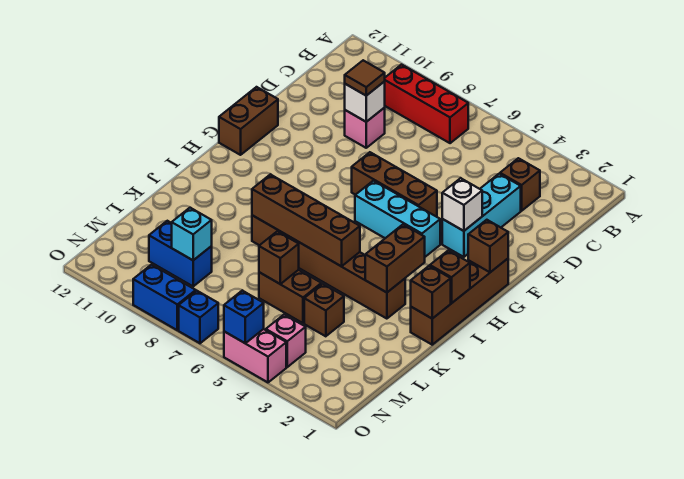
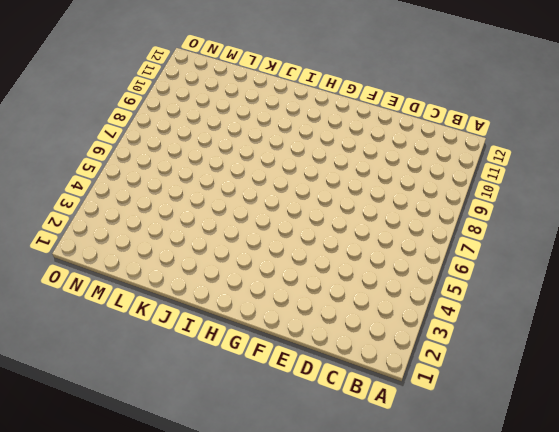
none -> red brick B7:B9 level 1
none -> brown brick C3 level 1
none -> cyan brick D3:F3 level 1

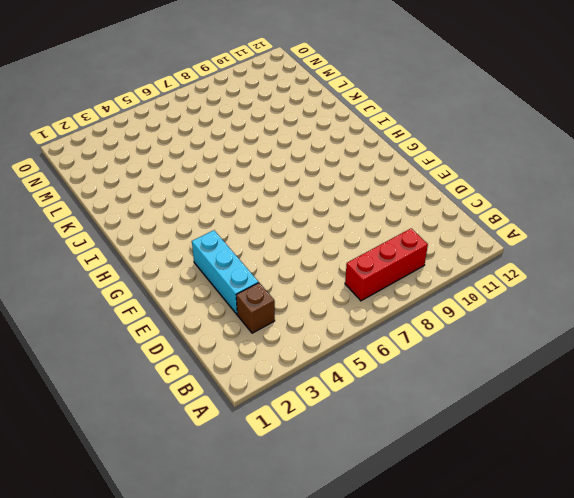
none -> pink brick D9 level 1
none -> brown brick F5:F7 level 1
none -> brown brick F12:G12 level 1

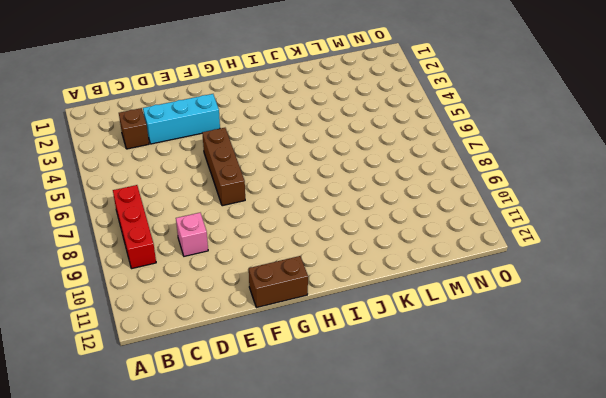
none -> brown brick G1:J1 level 1
none -> cyan brick G4:G6 level 1
none -> brown brick J3:J8 level 1

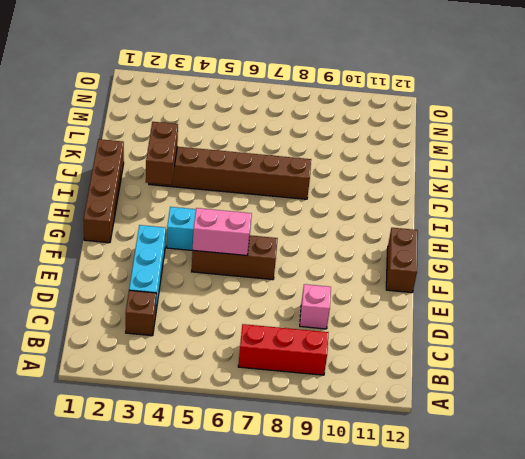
pink brick F5:F6 level 2 -> pink brick O4:O5 level 1
none -> brown brick L4 level 1
none -> brown brick L5:L6 level 1
none -> blue brick M9:M10 level 1

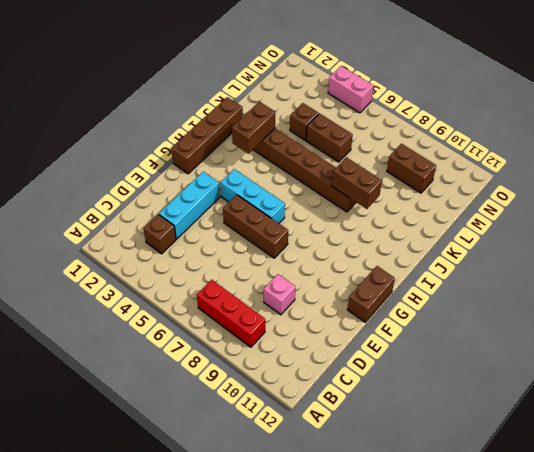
brown brick J8:J9 level 2 -> brown brick J5:J8 level 2
brown brick M9:M10 level 1 -> blue brick M9:M10 level 1
none -> pink brick N4 level 1
none -> blue brick O7 level 1
none -> blue brick O8:O9 level 1

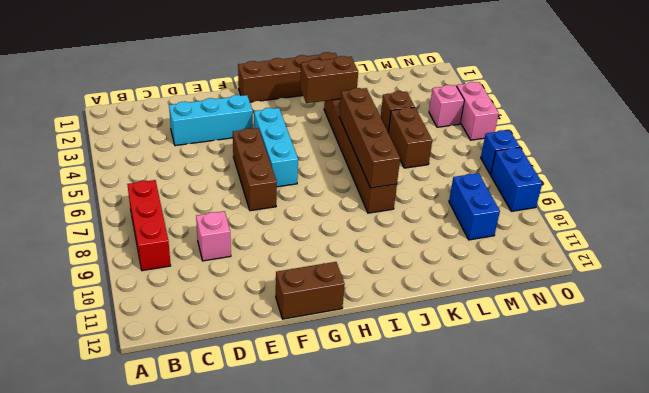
none -> brown brick C3 level 1
none -> white brick D9 level 2
none -> white brick F3 level 2

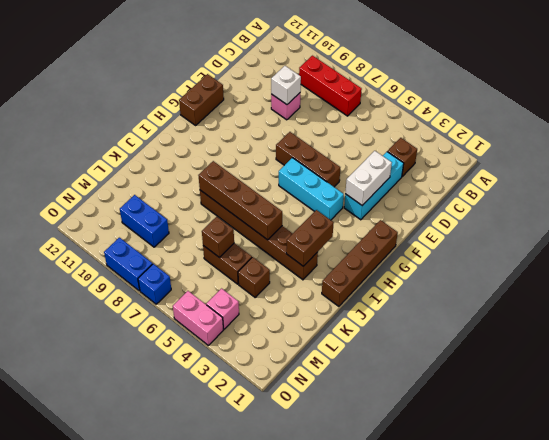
white brick E3:F3 level 2 -> white brick F3 level 2
none -> brown brick G1 level 2
none -> brown brick I1 level 2
none -> brown brick J1 level 2

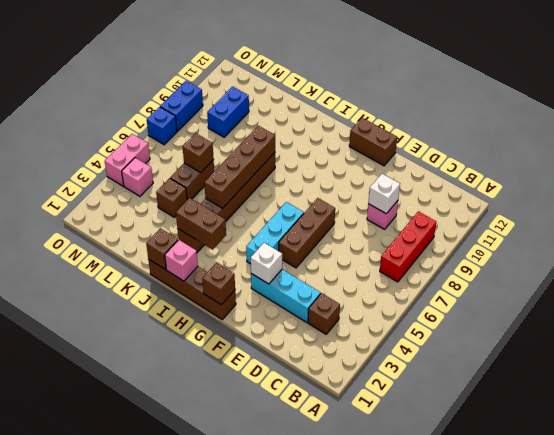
pink brick I1 level 2 -> brown brick I1 level 2
none -> cyan brick M9 level 2
none -> blue brick O5 level 2
none -> brown tile D9 level 3

